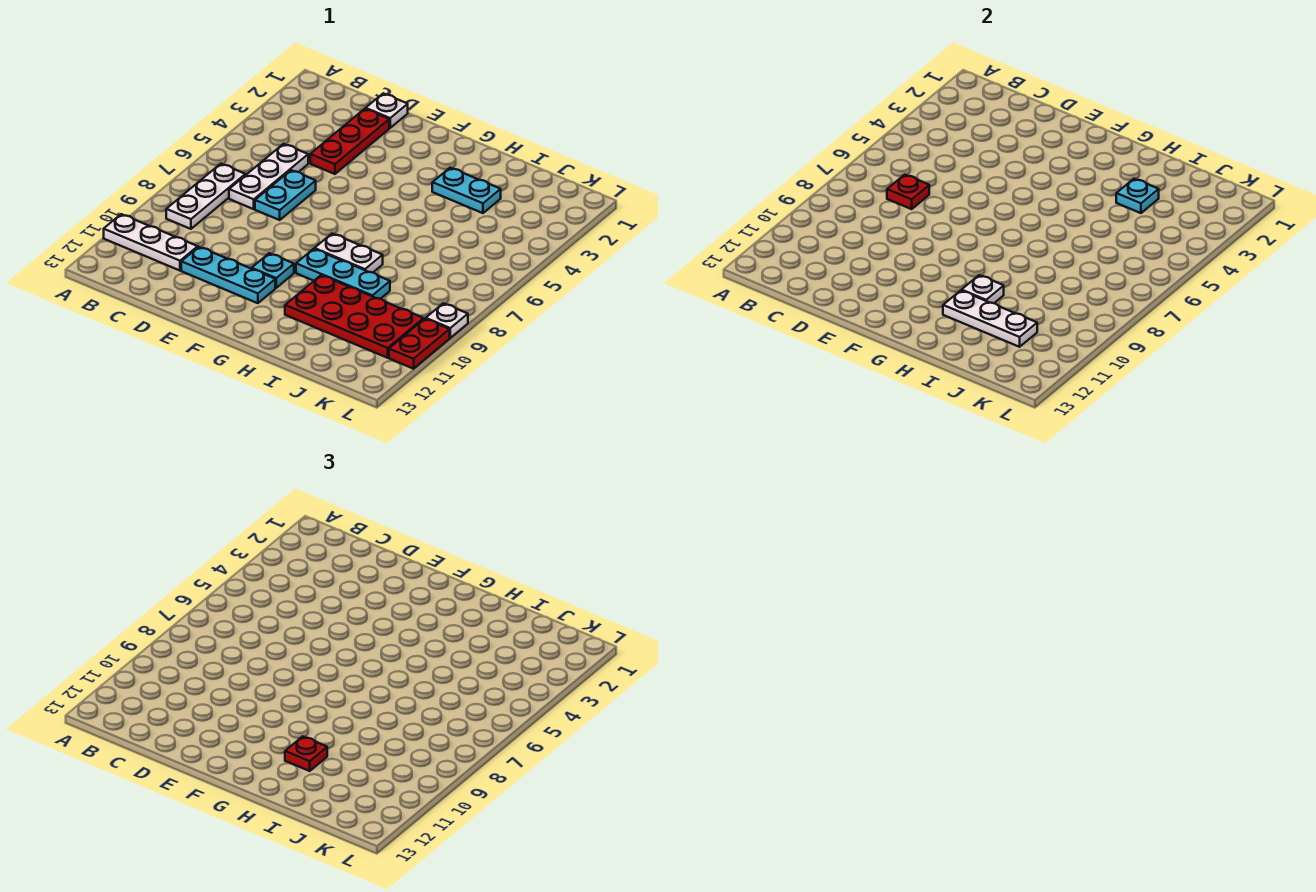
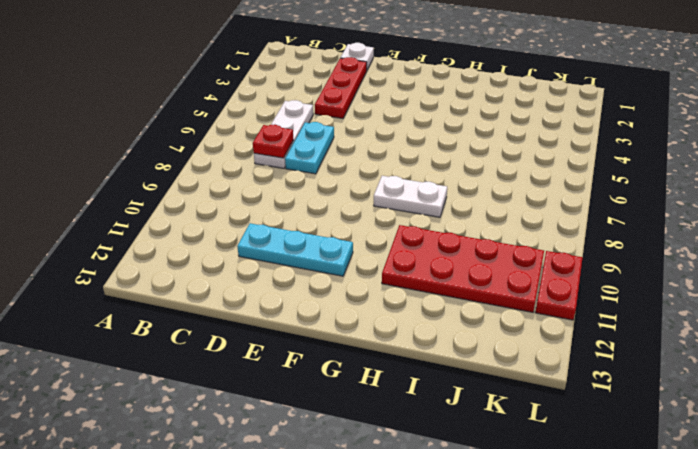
none -> white plate A11:C11 level 1
none -> white plate B7:B9 level 1
none -> cyan plate F10 level 1

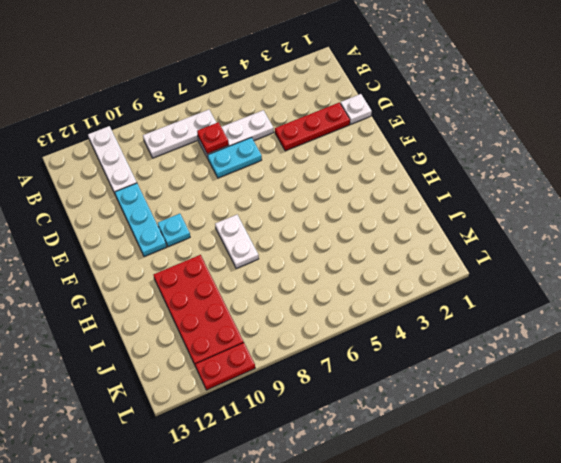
none -> cyan plate G9:I9 level 1
none -> cyan plate H3:I3 level 1
none -> white plate L9 level 1

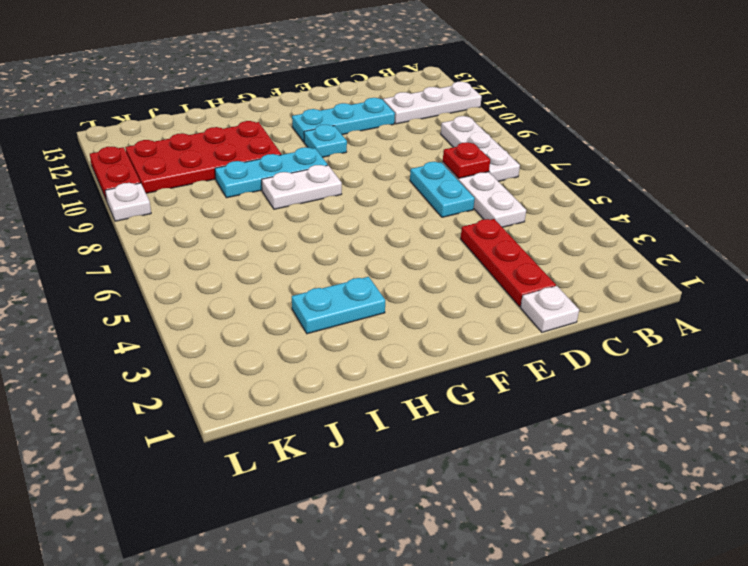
none -> white plate H10 level 2
none -> white plate H11:J11 level 2
none -> cyan plate I3 level 2

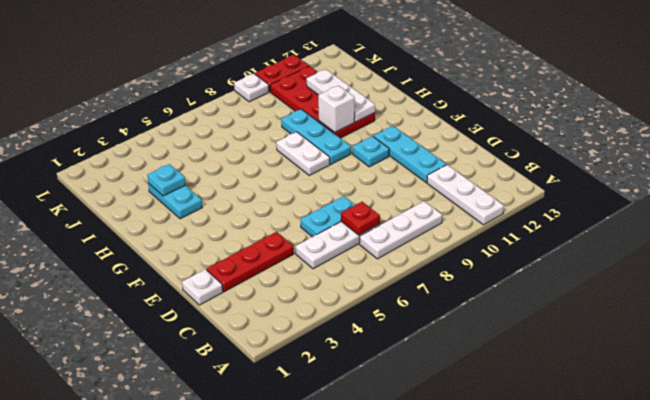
white brick H10 level 2 -> white plate H10 level 2
none -> red plate H11 level 3

